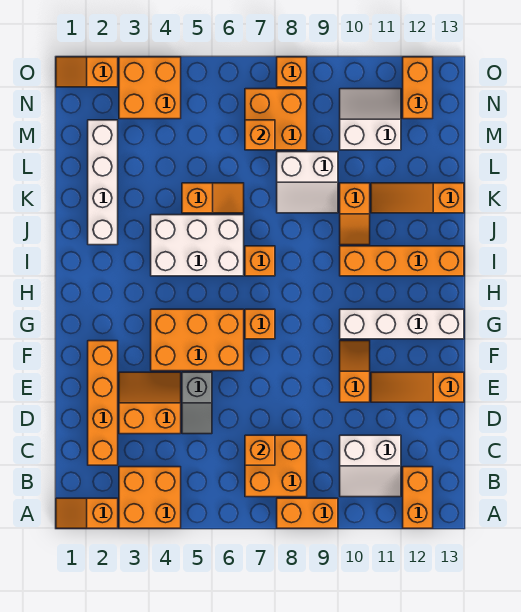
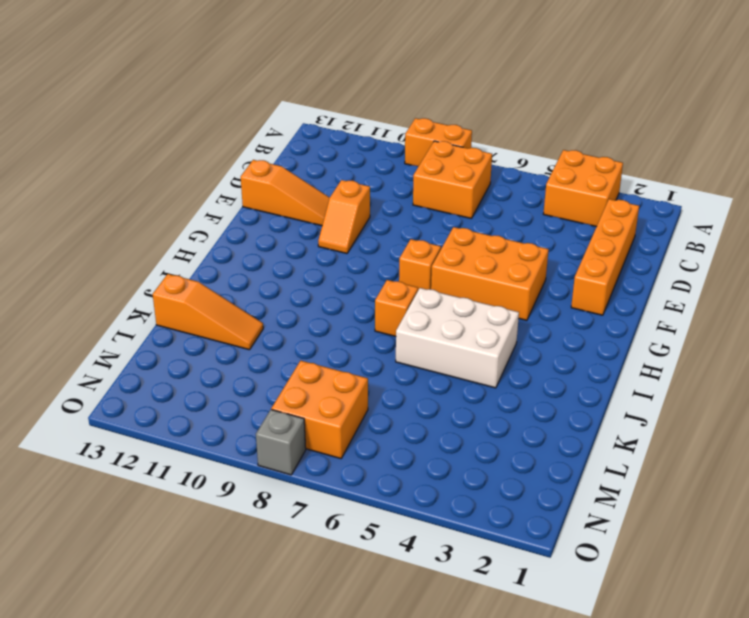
grey brick O8 level 1 -> orange brick O8 level 1
none -> orange slope A1:A2 level 1 top 2
none -> orange brick A12:B12 level 1
none -> white slope B10:C11 level 1 top C
none -> orange slope D3:E4 level 1 top D

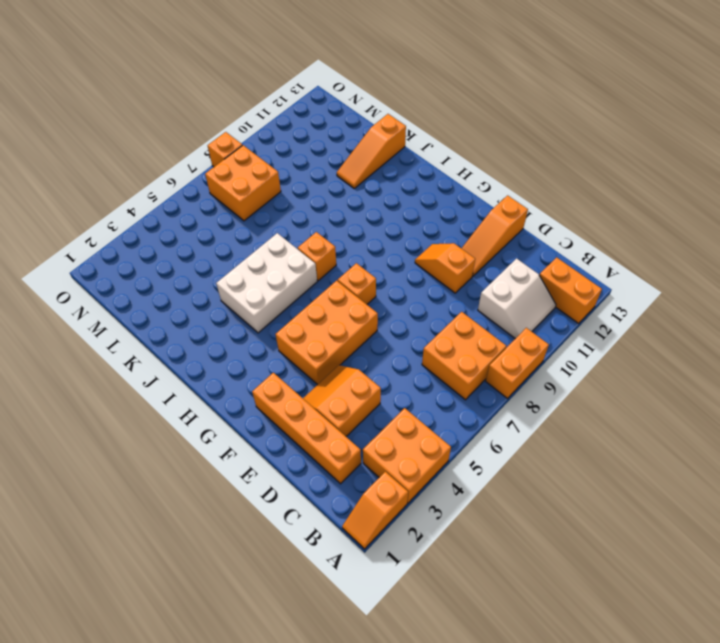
none -> grey slope D5:E5 level 1 top E
none -> white brick G10:G13 level 1
none -> orange brick I10:I13 level 1
none -> white brick J2:M2 level 1

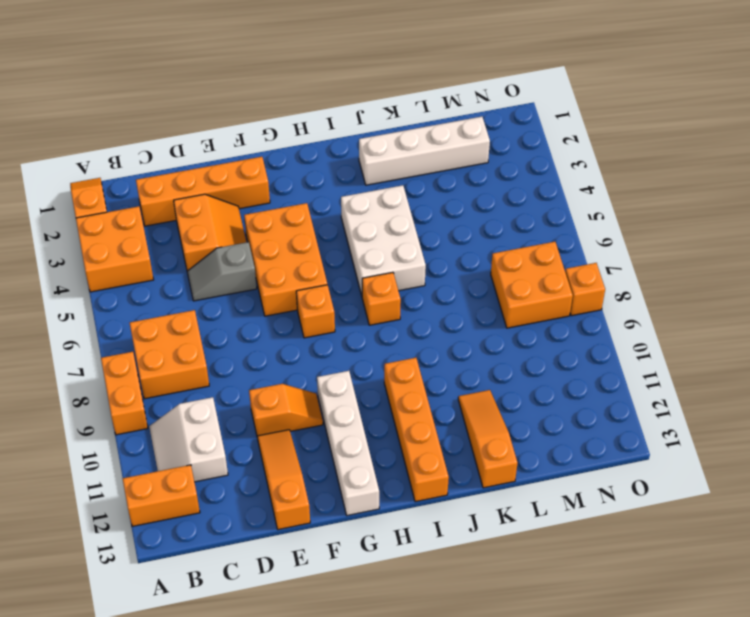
none -> orange slope J10:K10 level 1 top K
none -> orange slope K5:K6 level 1 top 5
none -> white slope K8:L9 level 1 top L
none -> white slope M10:N11 level 1 top M

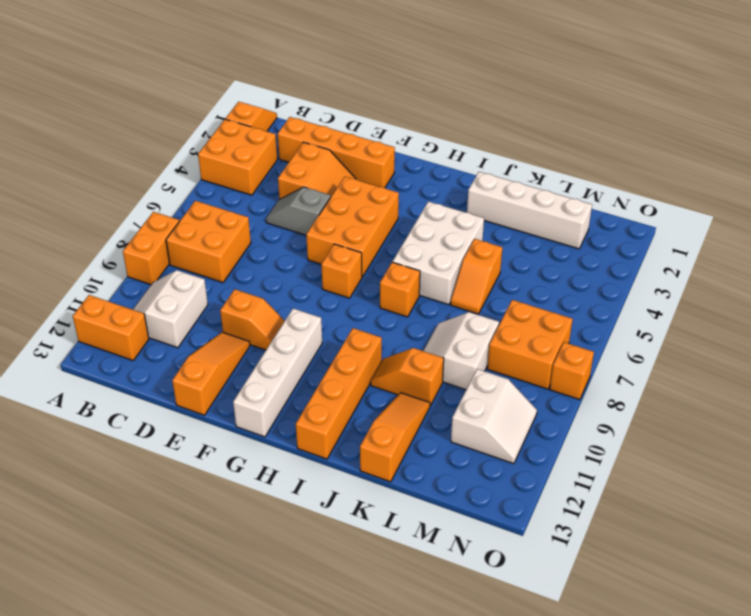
none -> orange brick N3:O4 level 1
none -> orange brick N12:O12 level 1
none -> orange slope O1:O2 level 1 top 2
none -> orange brick C7 level 2

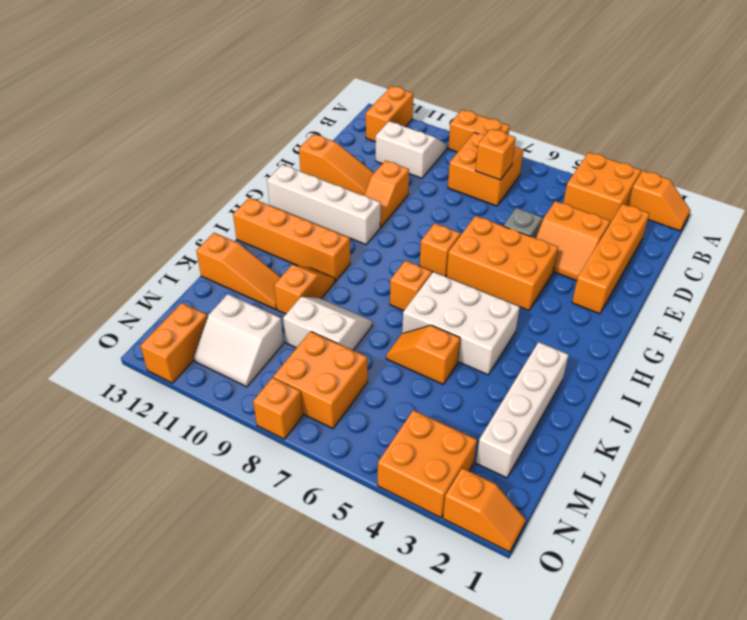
none -> orange brick M7 level 2

